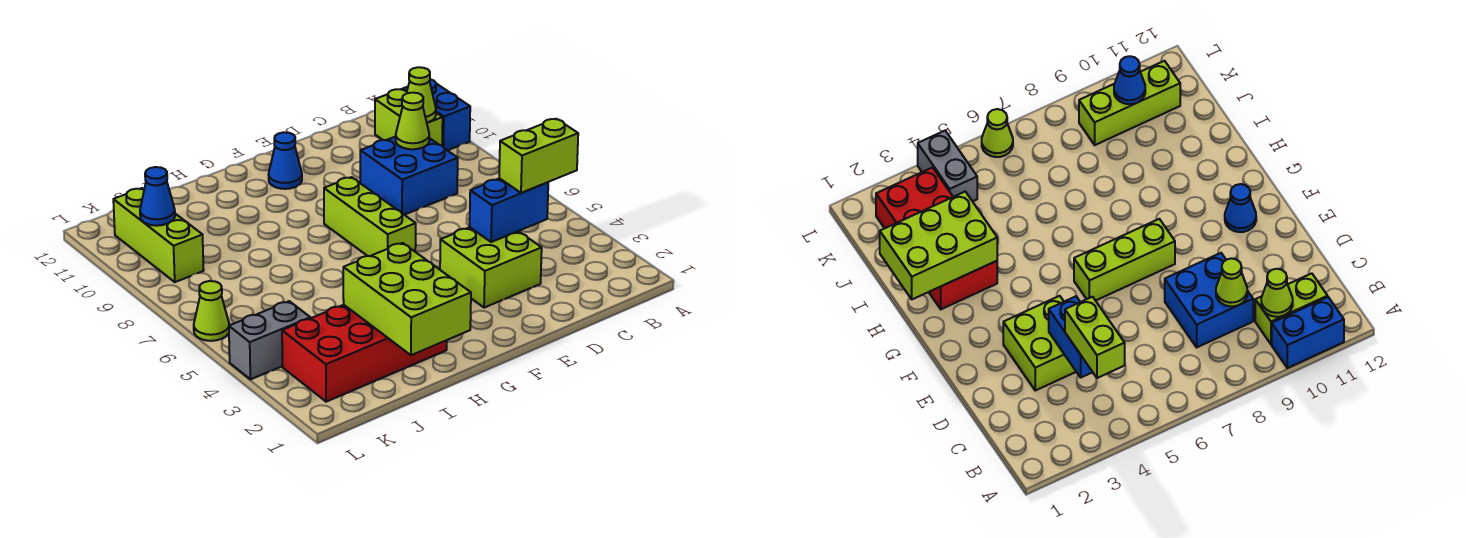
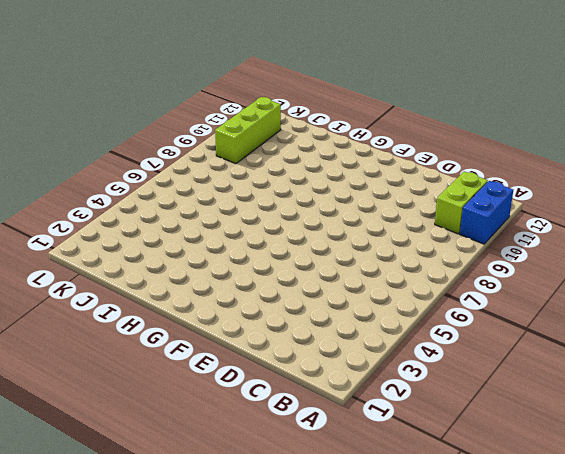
none -> blue brick C8:D9 level 1
none -> lime brick D3:E4 level 1
none -> lime brick F6:F8 level 1

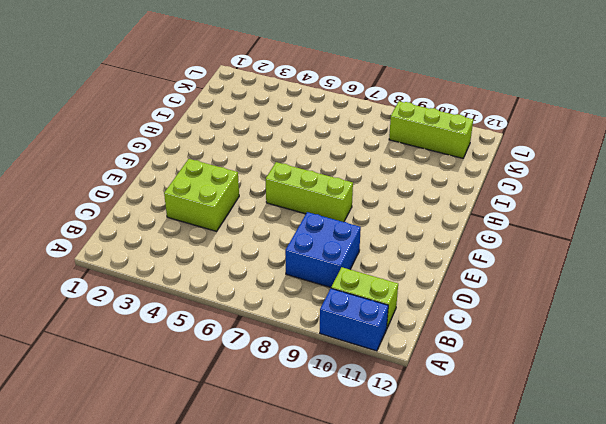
none -> blue cone F11 level 1
none -> red brick H2:K3 level 1
none -> grey brick K4:L4 level 1

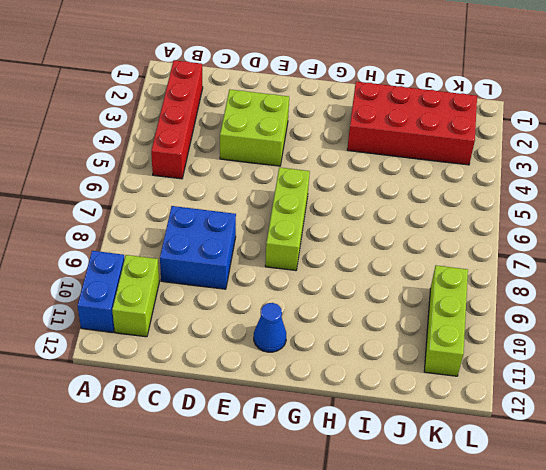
red brick B2:B5 level 1 -> none
none -> grey brick K4:L4 level 1
none -> lime cone L6 level 1
none -> lime cone B10 level 2

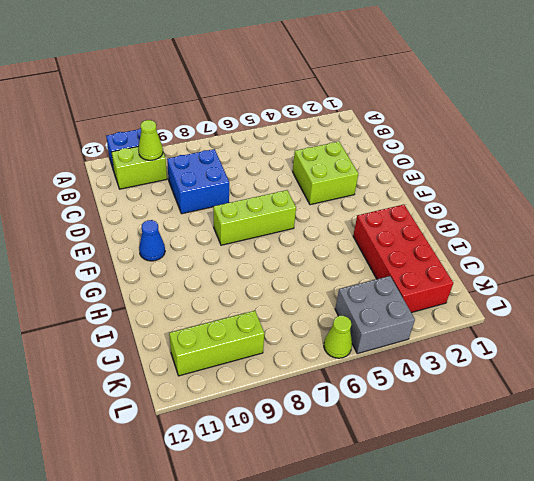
grey brick K4:L5 level 1 -> grey brick K4:L4 level 1
none -> blue brick C4:D4 level 2
none -> lime cone C9 level 2
none -> lime brick H1:I3 level 2

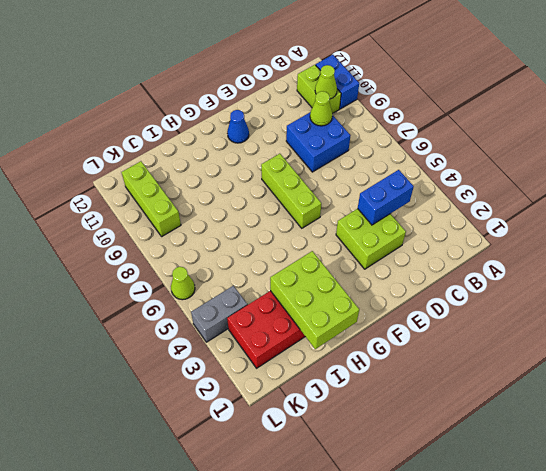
none -> blue cone K10 level 2
none -> lime brick B4:C4 level 3

